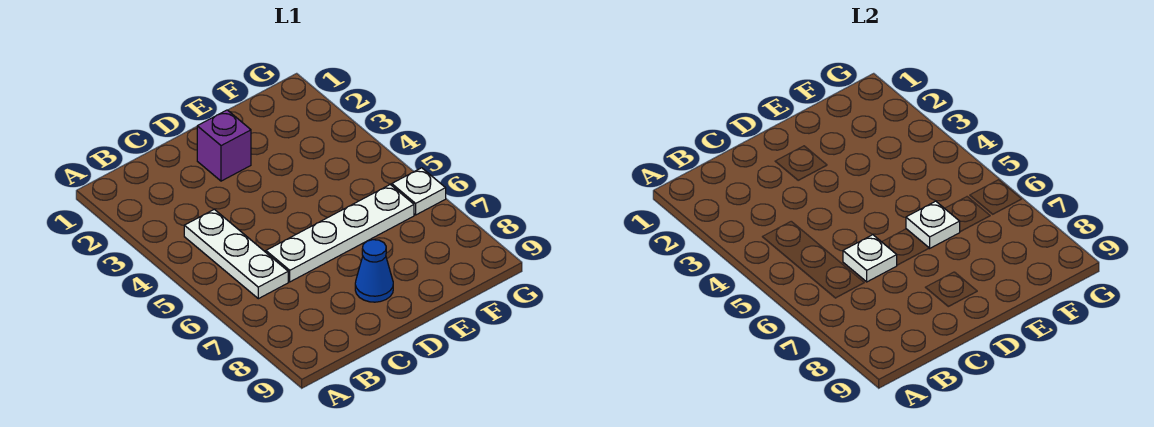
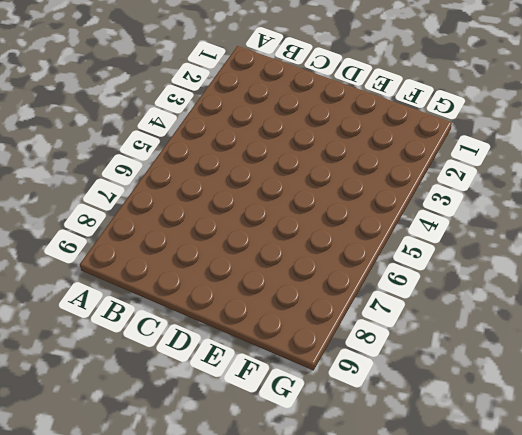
none -> white plate B4:B6 level 1
none -> white plate C6:F6 level 1

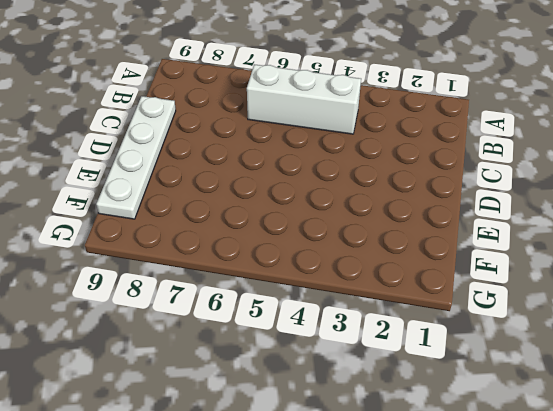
white brick B4:B6 level 1 -> white plate B4:B6 level 1
white plate C9:F9 level 1 -> white plate C6:F6 level 1
none -> purple brick D2 level 1
none -> blue cone D8 level 1

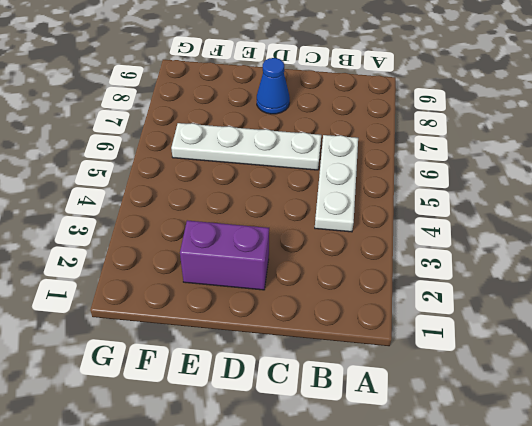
purple brick D2:E2 level 1 -> purple brick D2 level 1
none -> white plate G6 level 1
none -> white plate C6 level 2

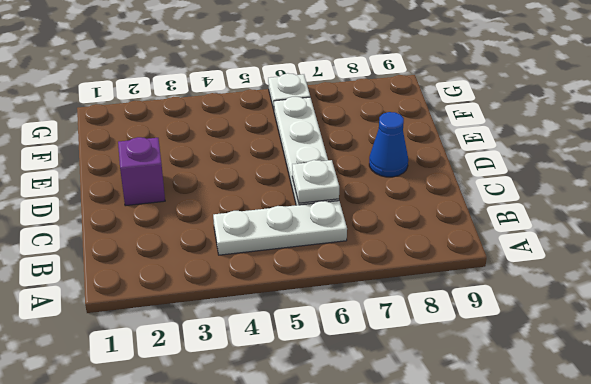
none -> white plate E6 level 2

